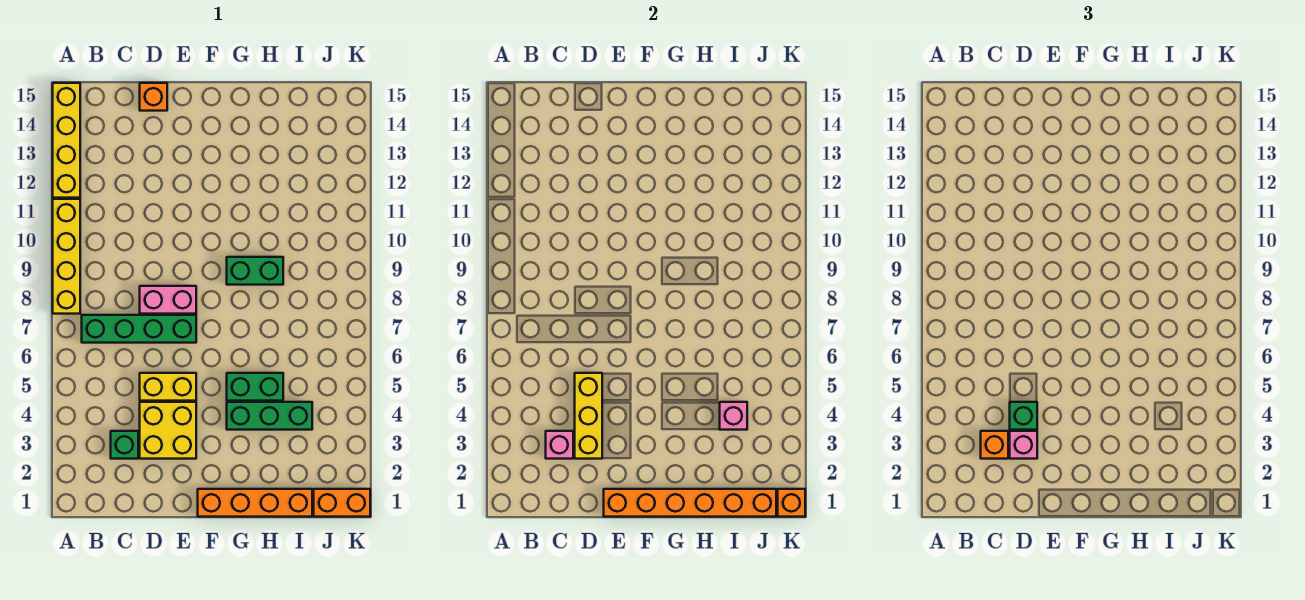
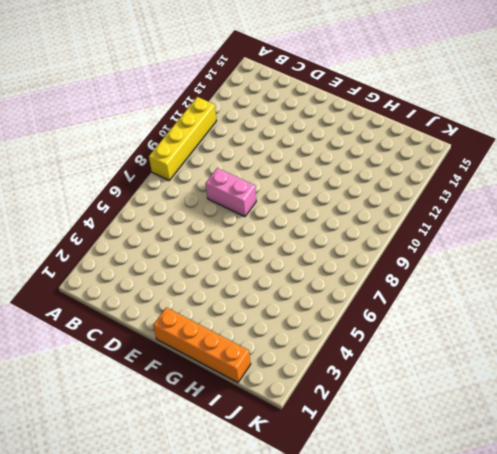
none -> yellow brick A12:A15 level 1
none -> green brick B7:E7 level 1
none -> green brick C3 level 1

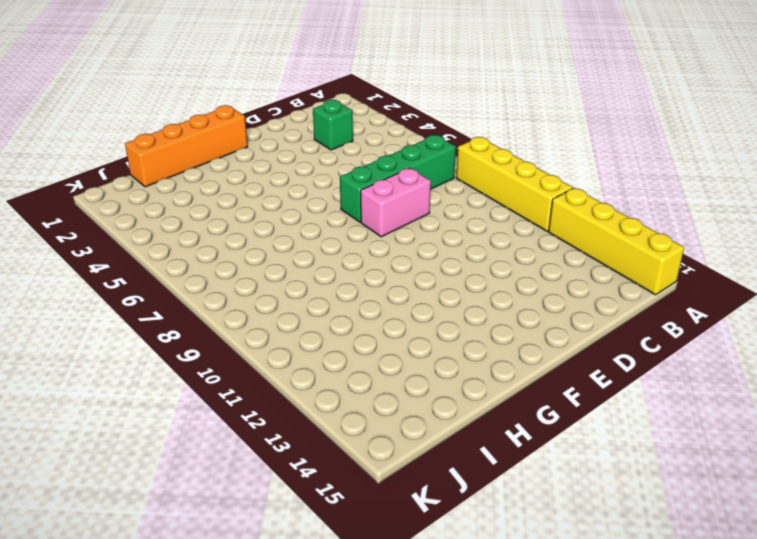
none -> yellow brick D3:E4 level 1
none -> yellow brick D5:E5 level 1
none -> orange brick D15 level 1

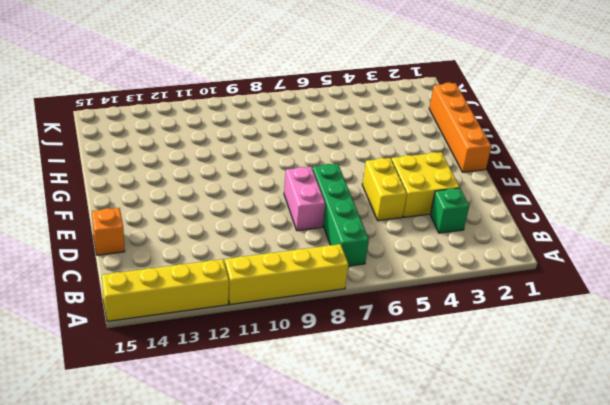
none -> green brick G4:I4 level 1
none -> green brick G5:H5 level 1
none -> green brick G9:H9 level 1

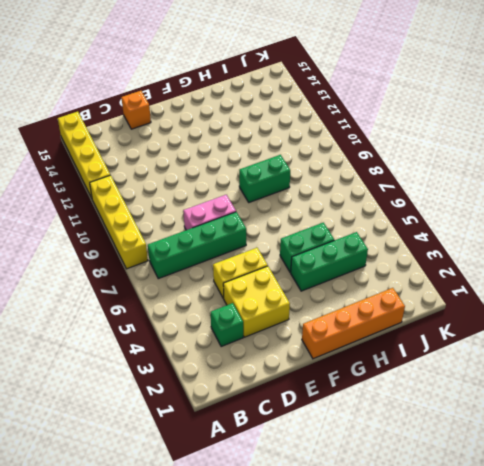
none -> orange brick J1:K1 level 1
none -> pink brick C3 level 2
none -> yellow brick D3:D5 level 2

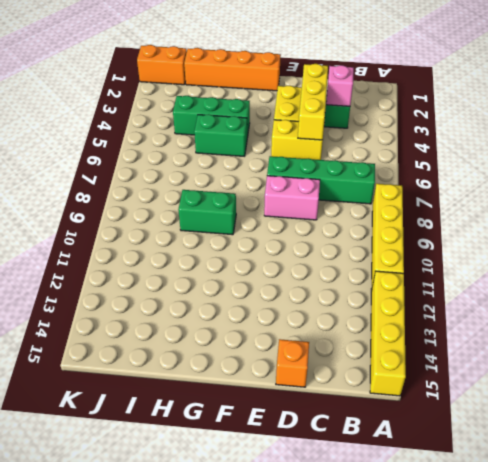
none -> orange brick E1:J1 level 2
none -> pink brick I4 level 2
none -> orange brick K1 level 2

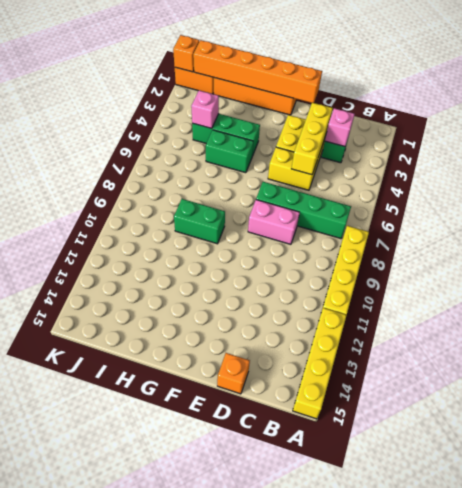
none -> orange brick C3 level 3
none -> pink brick D3 level 3
none -> green brick D4 level 3

